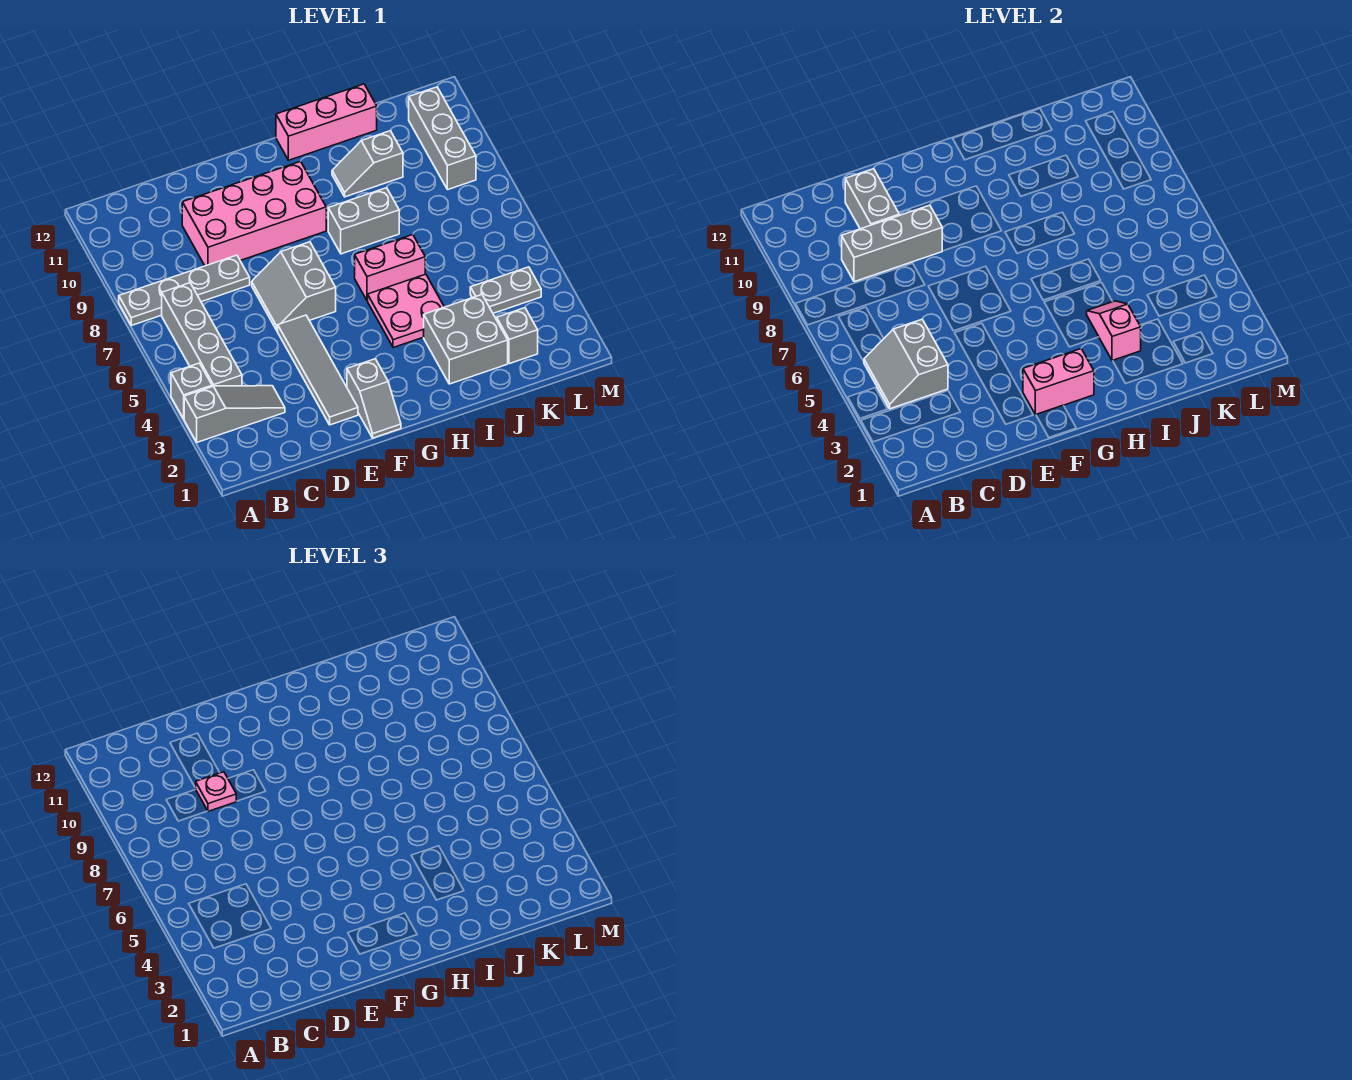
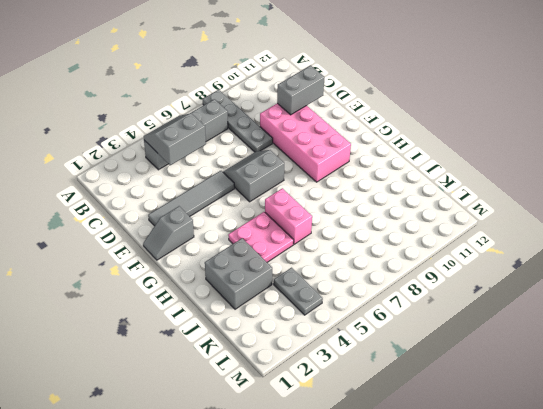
none -> grey slope A3:C3 level 1 top A
none -> grey brick A4 level 1
none -> grey brick H8:I8 level 1

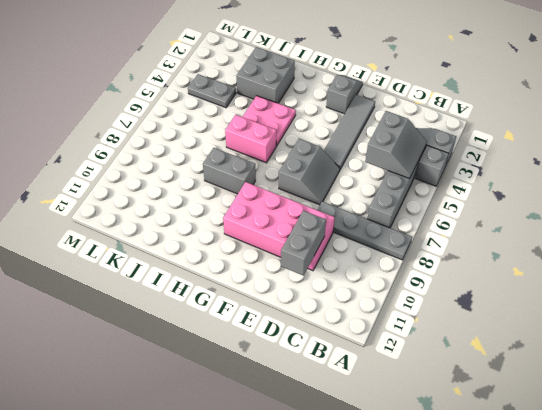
none -> pink brick H12:J12 level 1
none -> grey slope I10:J10 level 1 top J
none -> grey brick K2 level 1

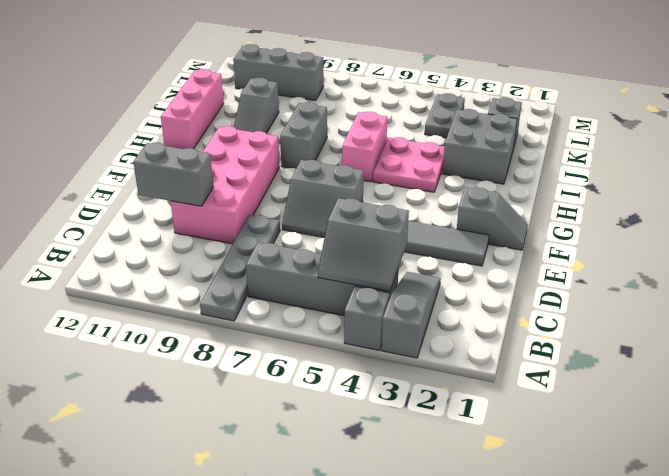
none -> grey brick C9:E9 level 2
none -> pink brick F2:G2 level 2
none -> pink slope I3:I4 level 2 top 3

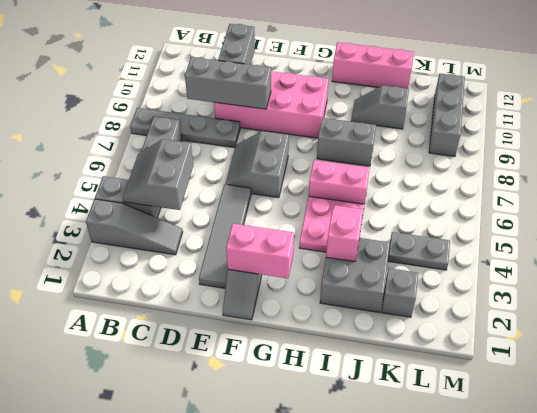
none -> pink plate D9 level 3

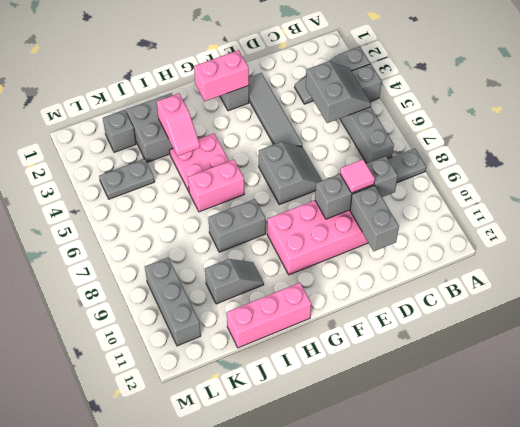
pink tile D9 level 3 -> pink plate D9 level 3

